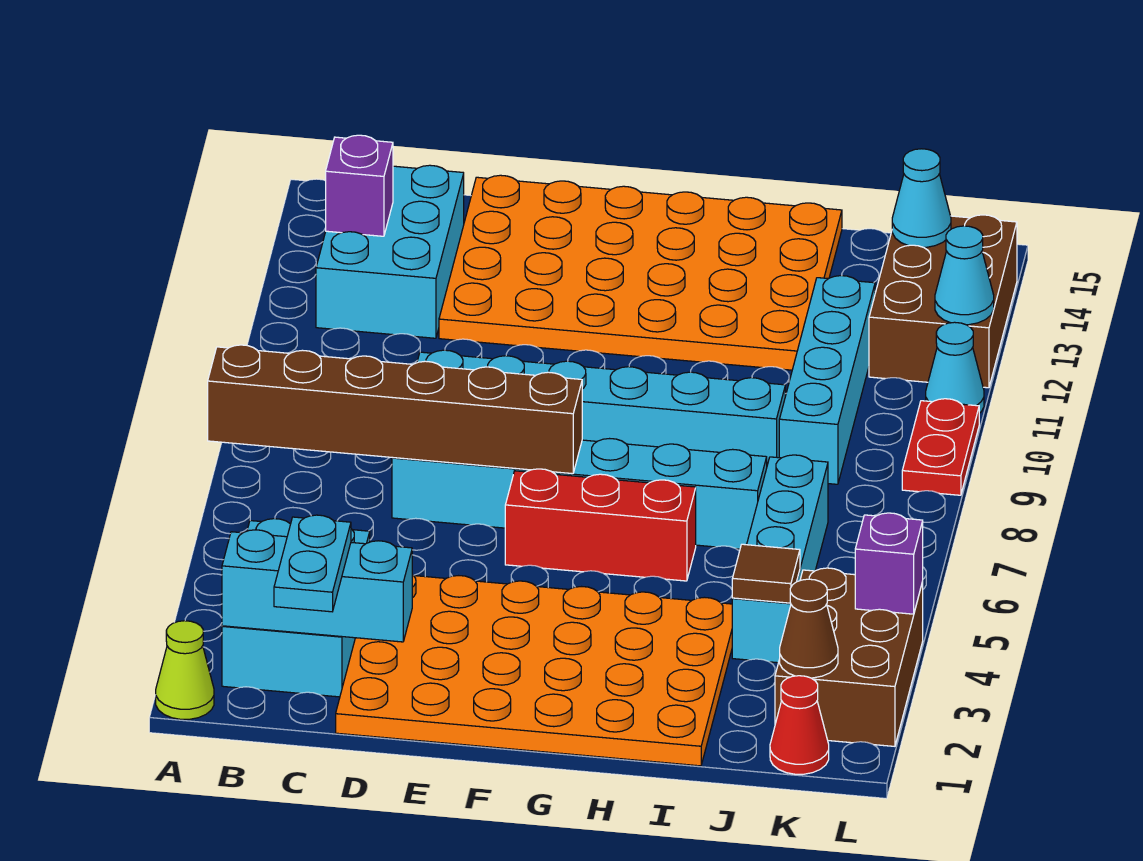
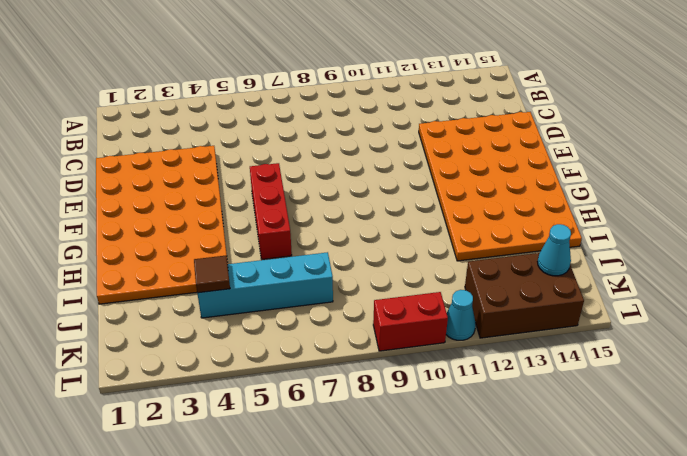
red brick L9:L10 level 1 -> red plate L9:L10 level 1
none -> lime cone A1 level 1
none -> cyan brick B2:C4 level 1
none -> cyan brick B12:C14 level 1

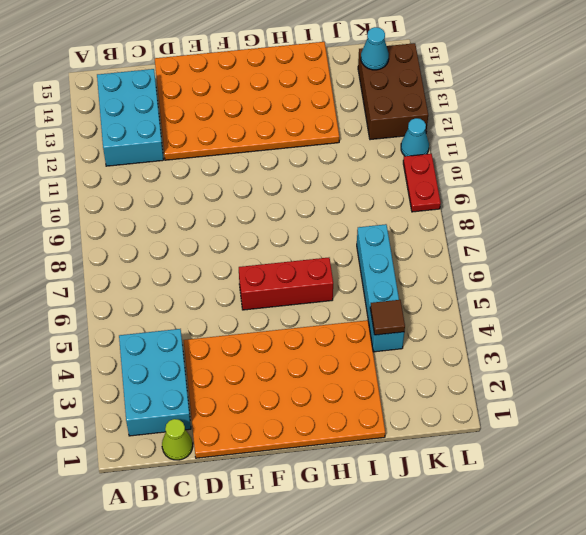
lime cone C1 level 1 -> lime cone A1 level 1
none -> cyan brick D7:I7 level 1
none -> cyan brick D9:I9 level 1
none -> cyan brick J9:J12 level 1

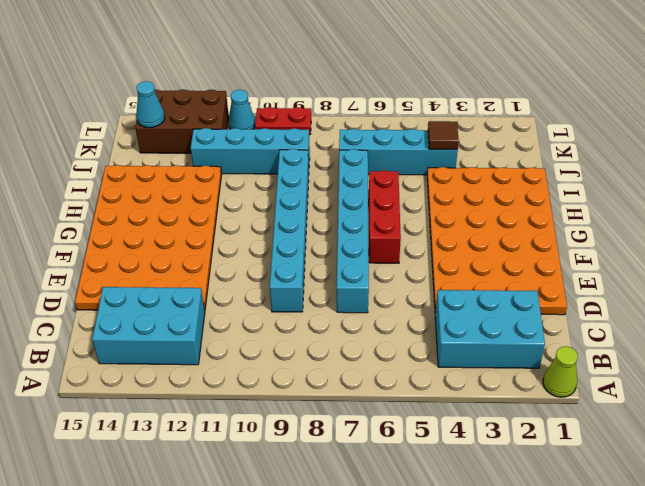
none -> red cone K1 level 1
none -> brown brick K2:L4 level 1
none -> brown brick A7:F7 level 2

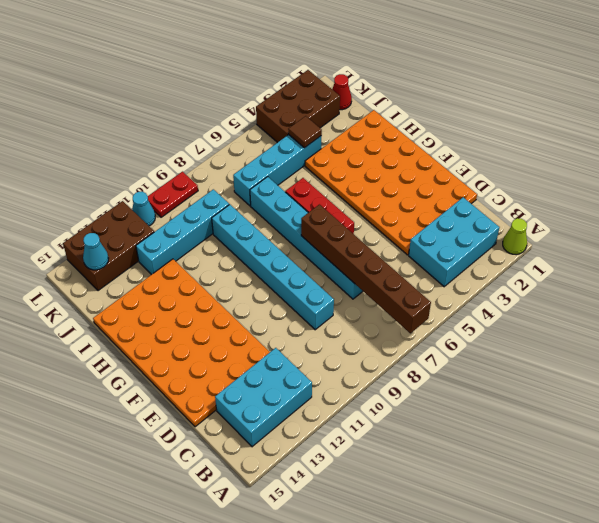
none -> cyan brick B2:D2 level 2
none -> purple brick B13 level 2
none -> brown cone K2 level 2

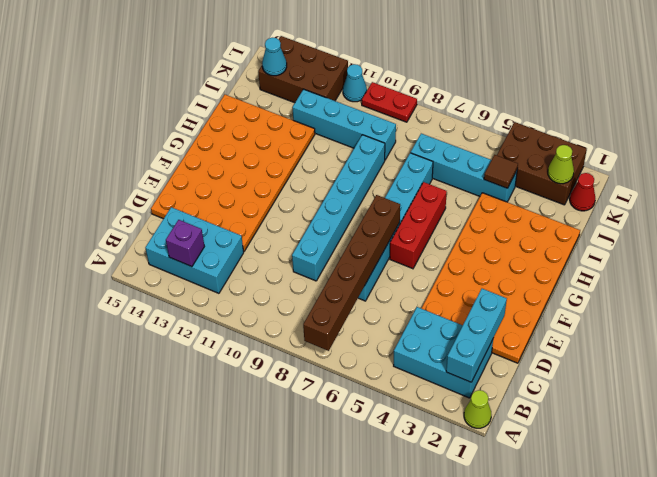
lime cone K2 level 2 -> brown cone K2 level 2
none -> purple brick L4 level 2
none -> cyan cone L12 level 2
none -> cyan plate C1:C2 level 3

